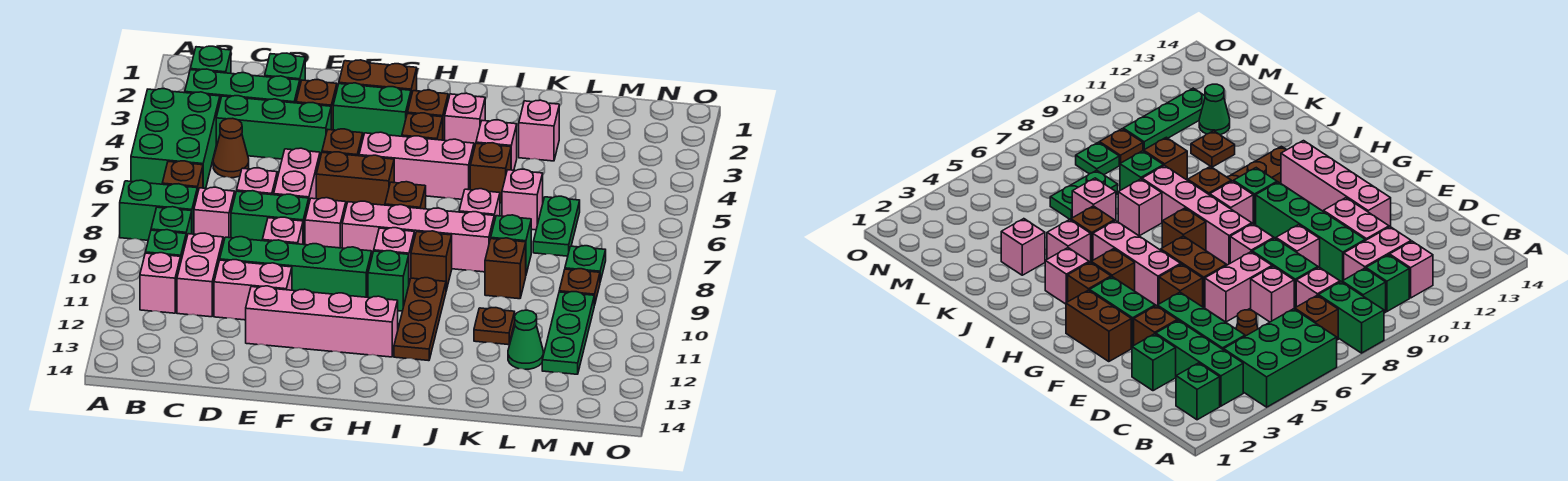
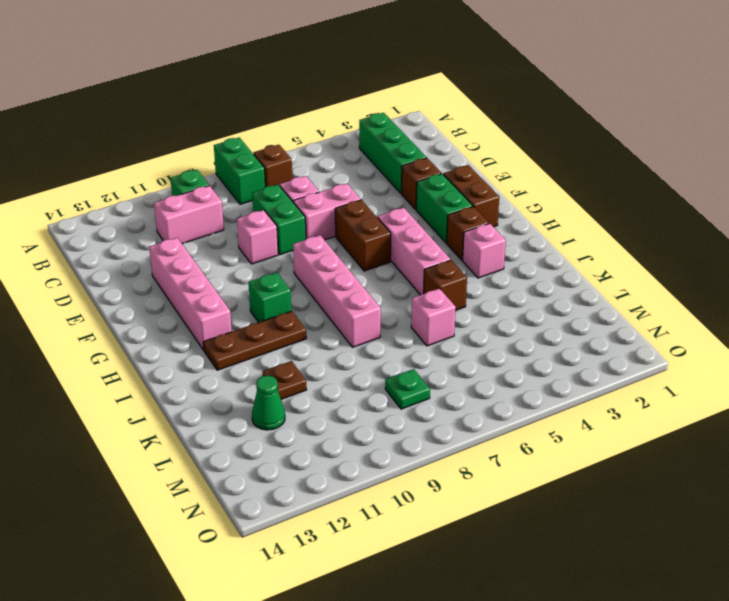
none -> green brick A4:B6 level 1
none -> green brick B2 level 1
none -> green brick B9 level 1
none -> pink brick B11 level 1

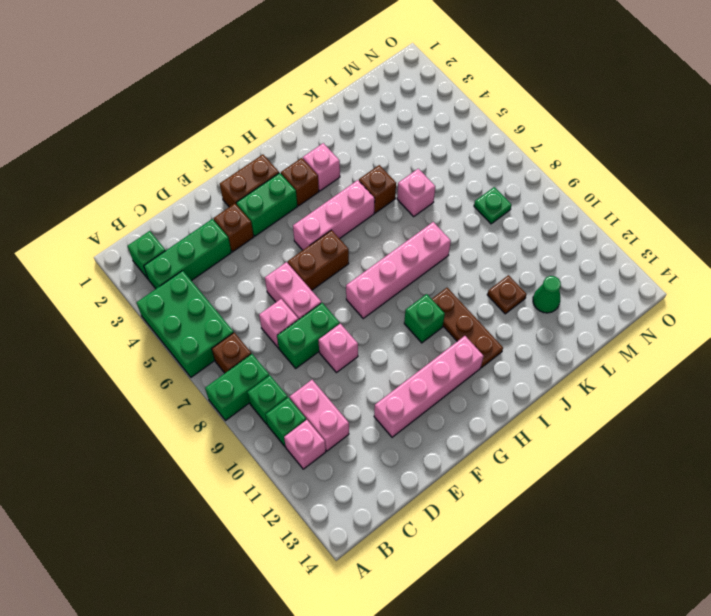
none -> green brick C4:E4 level 1
none -> brown cone C5 level 1
none -> pink brick C8 level 1
none -> green brick D2 level 1

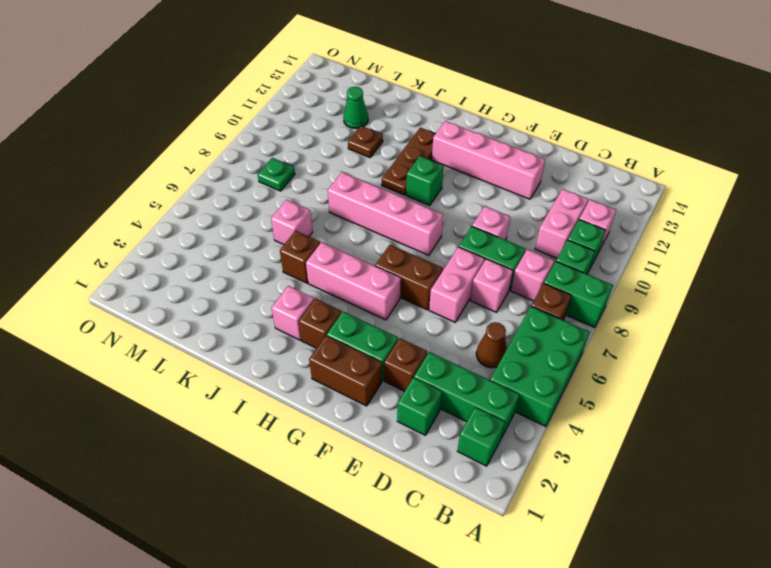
none -> green brick C4:E4 level 1
none -> green brick D10:G10 level 1
none -> pink brick D11:E11 level 1
none -> brown brick F5 level 1

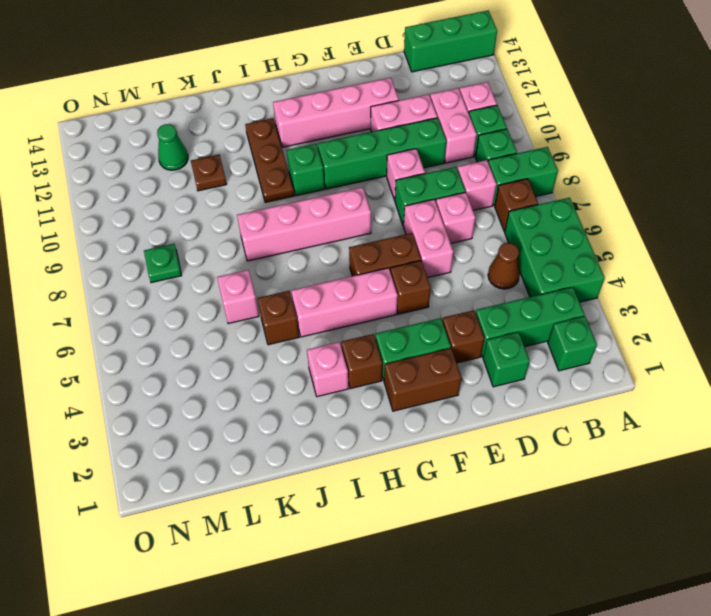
green brick A14:C14 level 1 -> green brick C4:E4 level 1
none -> pink brick F8 level 1
none -> brown brick H4 level 1
none -> brown brick H7 level 1
none -> pink brick H9 level 1

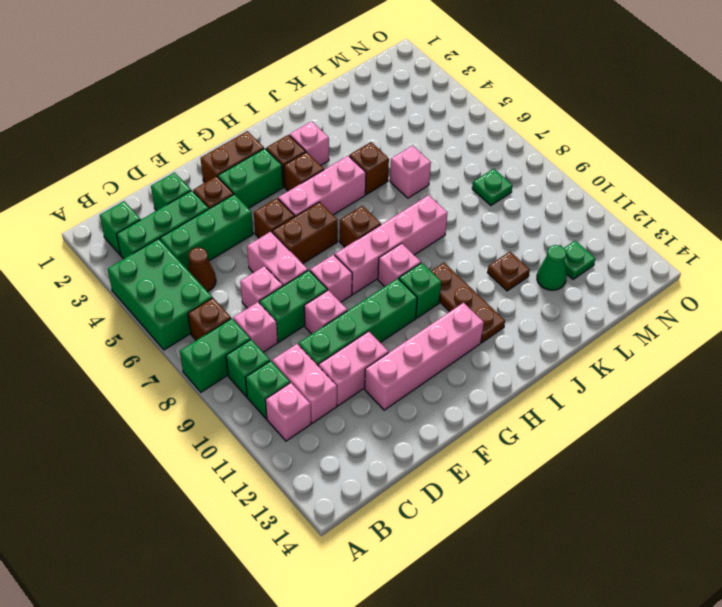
green plate M12 level 1 -> green plate M10:M12 level 1
none -> brown brick I9 level 1
none -> pink brick J4 level 1
none -> pink brick J7 level 1
none -> pink brick K3 level 1

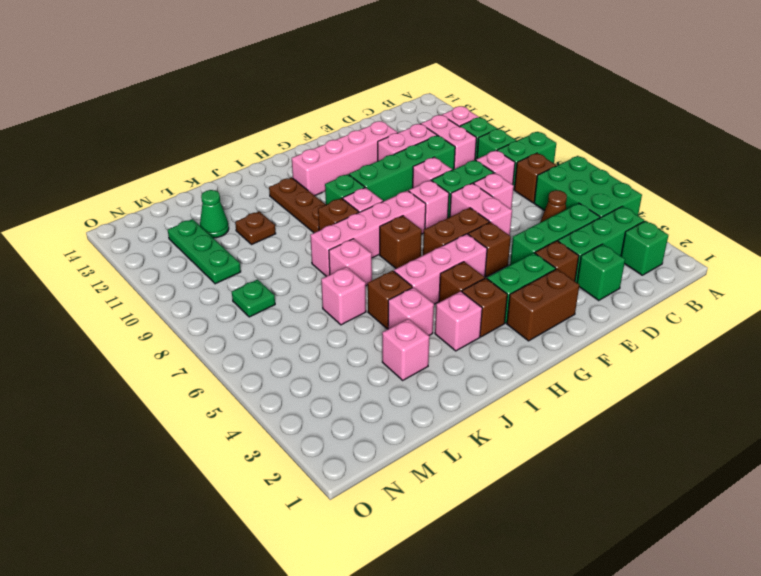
none -> green brick K8 level 1
none -> brown brick K9 level 1
none -> green plate L6:L7 level 1
none -> brown plate M9 level 1

